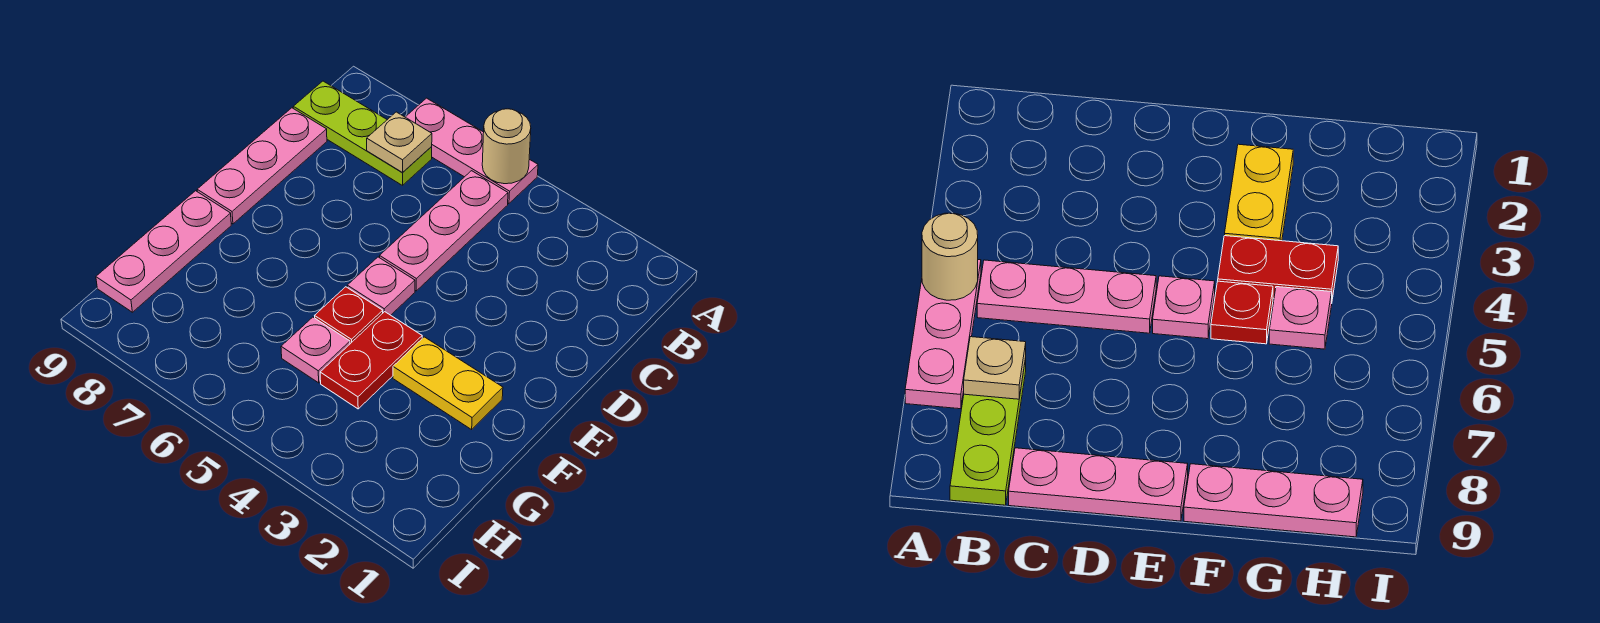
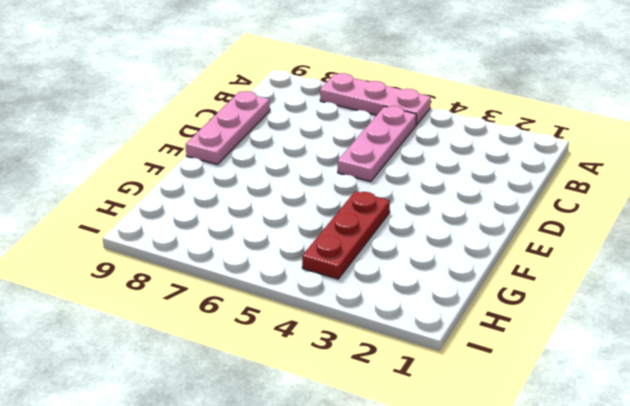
red plate F4:H4 level 1 -> red plate F4:G4 level 1
none -> lime plate B7:B9 level 1
none -> pink plate E5 level 1
none -> yellow plate F2:F3 level 1

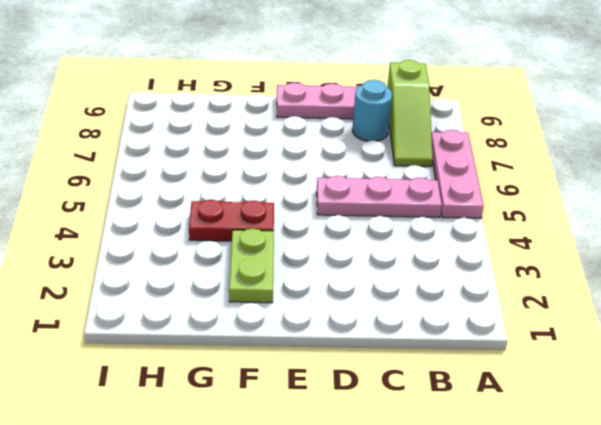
lime slope B7:B9 level 1 top 9 -> lime plate B7:B9 level 1
cyan round brick C8 level 1 -> none
lime plate F2:F3 level 1 -> yellow plate F2:F3 level 1
none -> pink plate E5 level 1
none -> red plate F5 level 1
none -> pink plate F9:H9 level 1

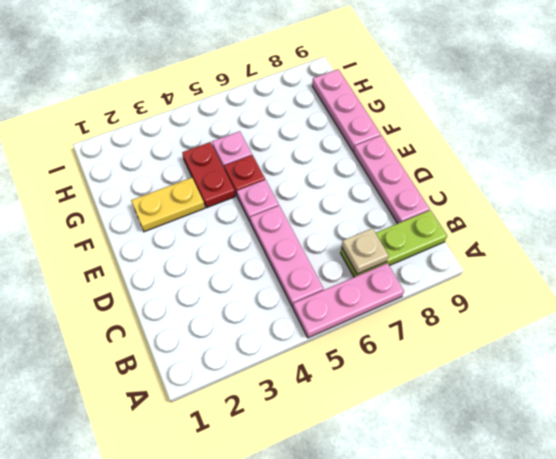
none -> tan round brick A5 level 2

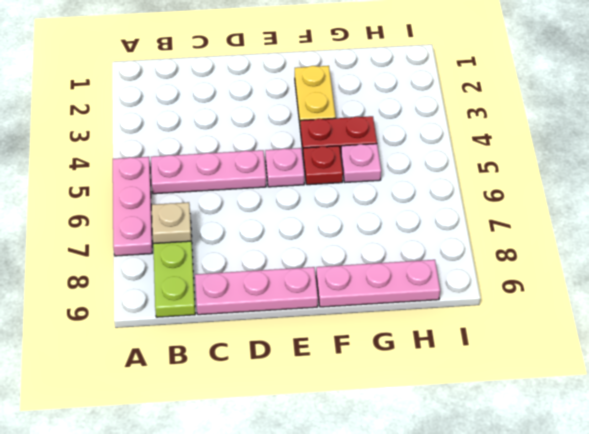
none -> tan round brick A5 level 2

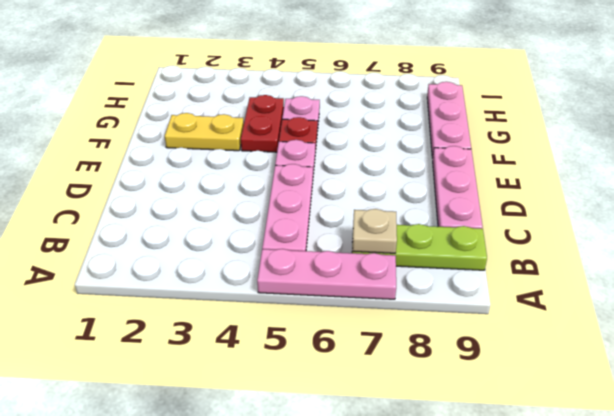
none -> tan round brick A5 level 2

